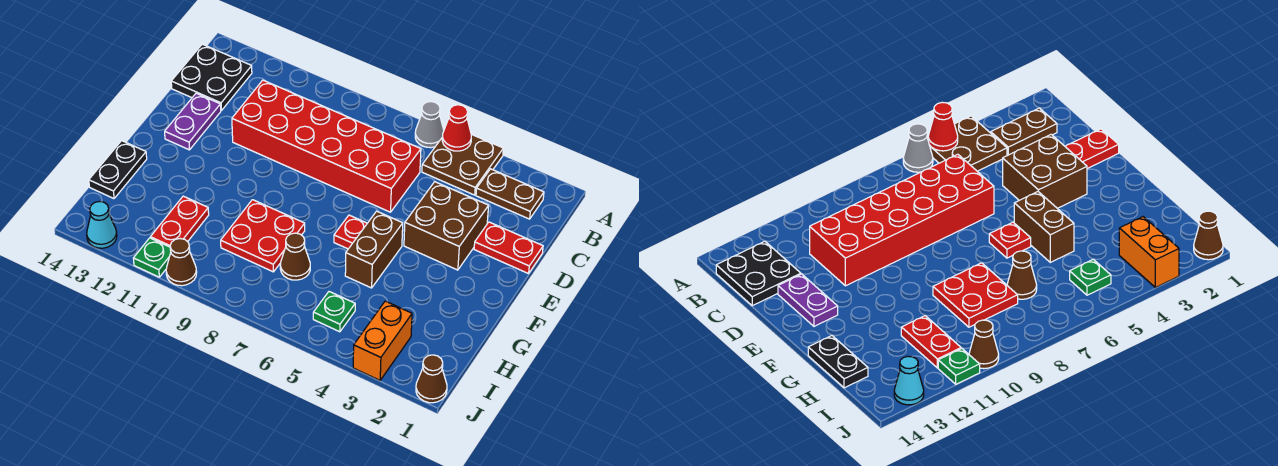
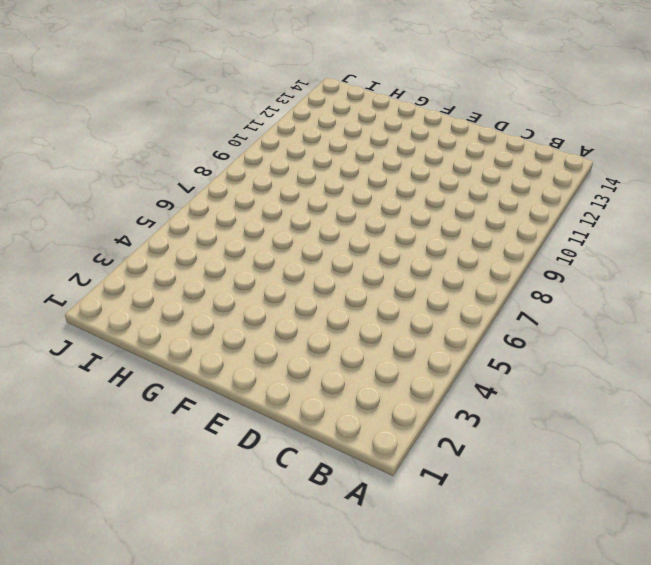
none -> brown plate A4:B5 level 1
none -> grey cone A6 level 1
none -> brown plate B2:B3 level 1

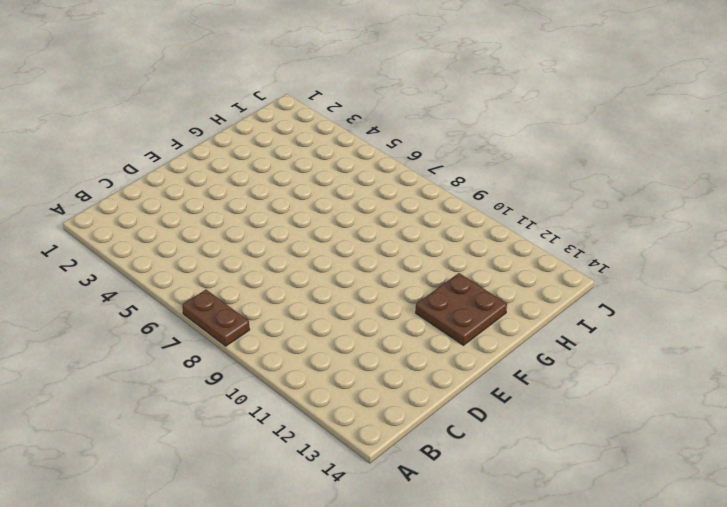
brown plate A7:A8 level 1 -> brown plate B2:B3 level 1
brown plate F12:G13 level 1 -> brown plate A4:B5 level 1
none -> grey cone A6 level 1
none -> black plate B13:C14 level 1
none -> red brick C6:D11 level 1

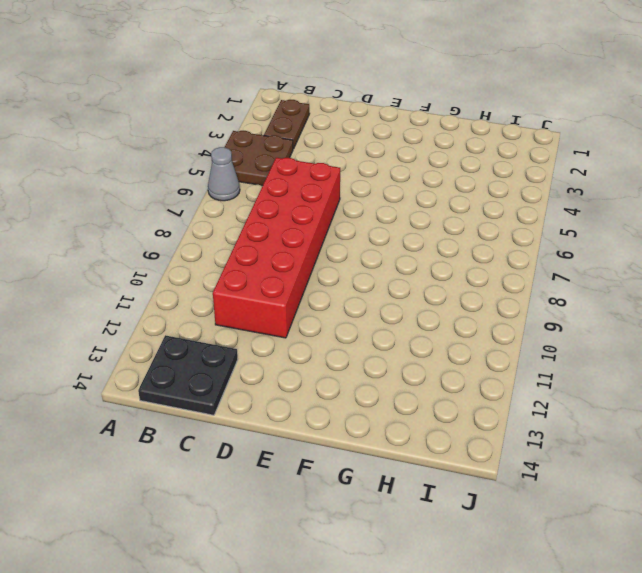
none -> red plate D1:D2 level 1
none -> brown brick D3:E4 level 1
none -> purple plate D13:E13 level 1

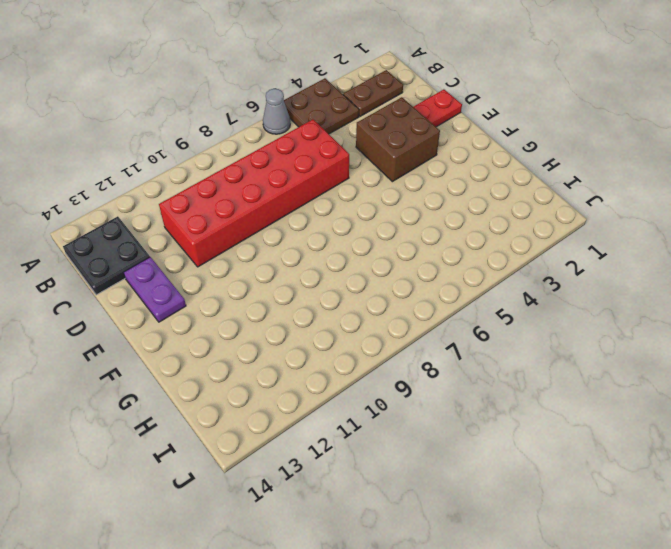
none -> brown brick F5:G5 level 1
none -> red plate F6 level 1
none -> red plate G8:H9 level 1

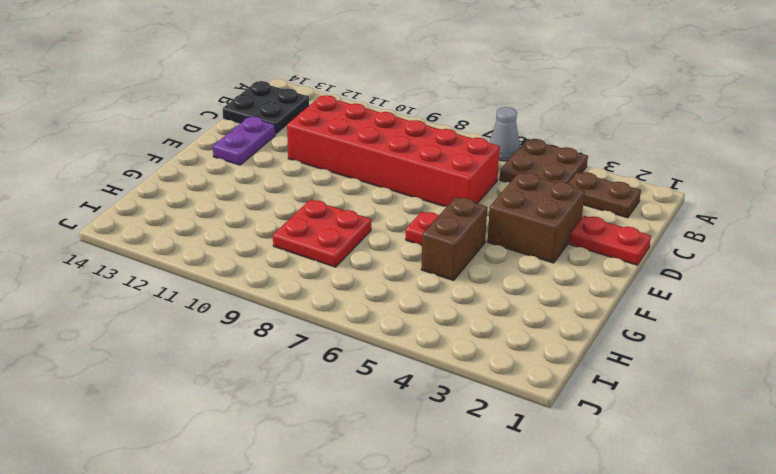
none -> black plate G14:H14 level 1
none -> brown cone H7 level 1
none -> red plate H11:I11 level 1

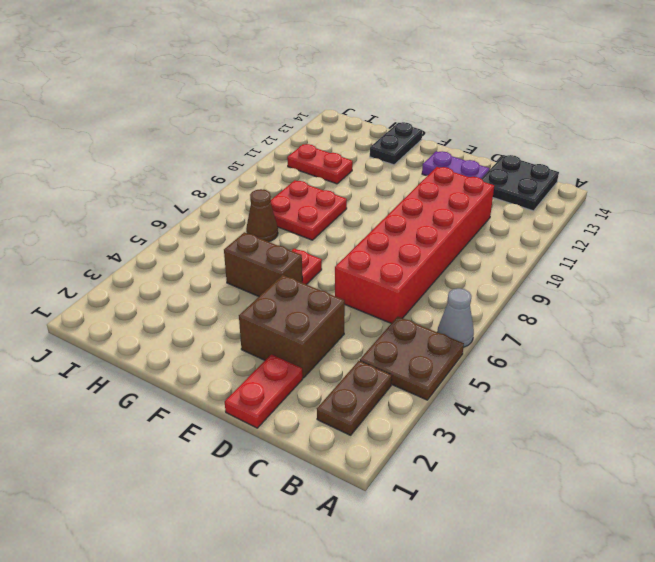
black plate G13:G14 level 1 -> black plate G14:H14 level 1
none -> orange brick I3:J3 level 1
none -> green plate I5 level 1
none -> brown cone J1 level 1

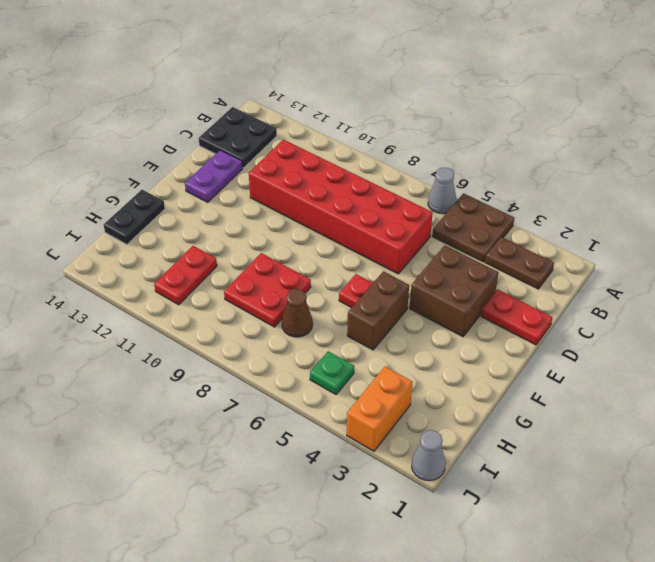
grey cone J1 level 1 -> brown cone J1 level 1
none -> brown cone J10 level 1
none -> green plate J11 level 1
none -> cyan cone J13 level 1

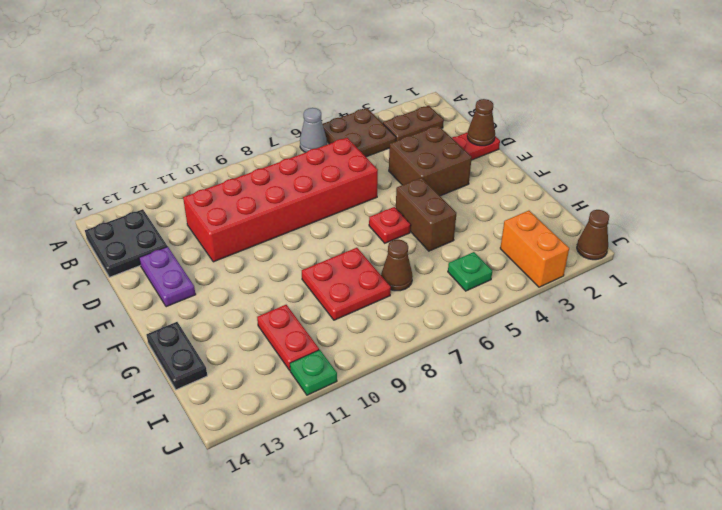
brown cone D1 level 2 -> brown cone J10 level 1
none -> cyan cone J13 level 1
none -> red cone A5 level 2

